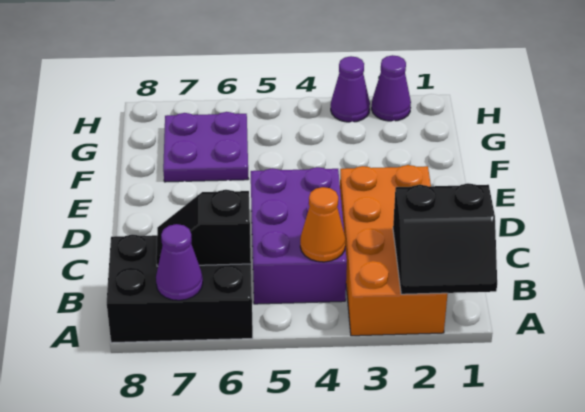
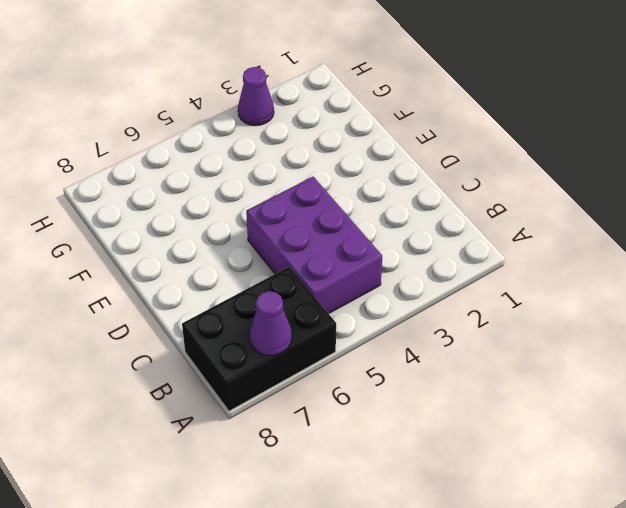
none -> orange brick A2:D3 level 1
none -> purple plate F6:G7 level 1

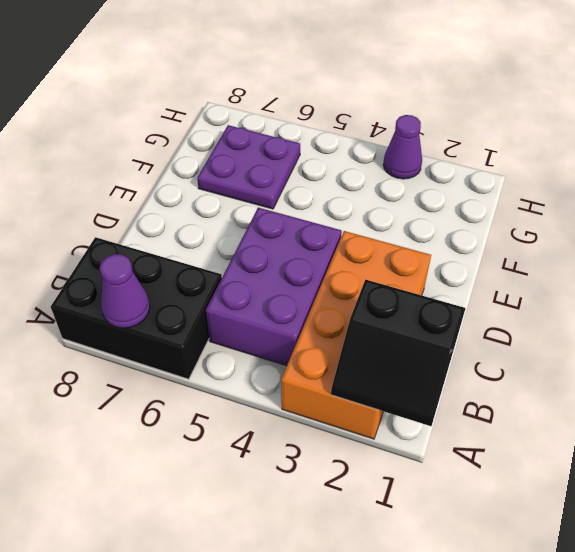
none -> purple cone H2 level 1
none -> orange cone B4 level 2

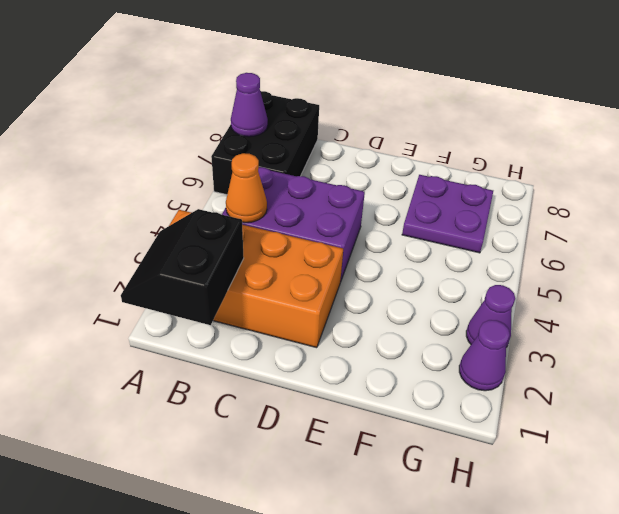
none -> black slope B6:B7 level 2 top 6

